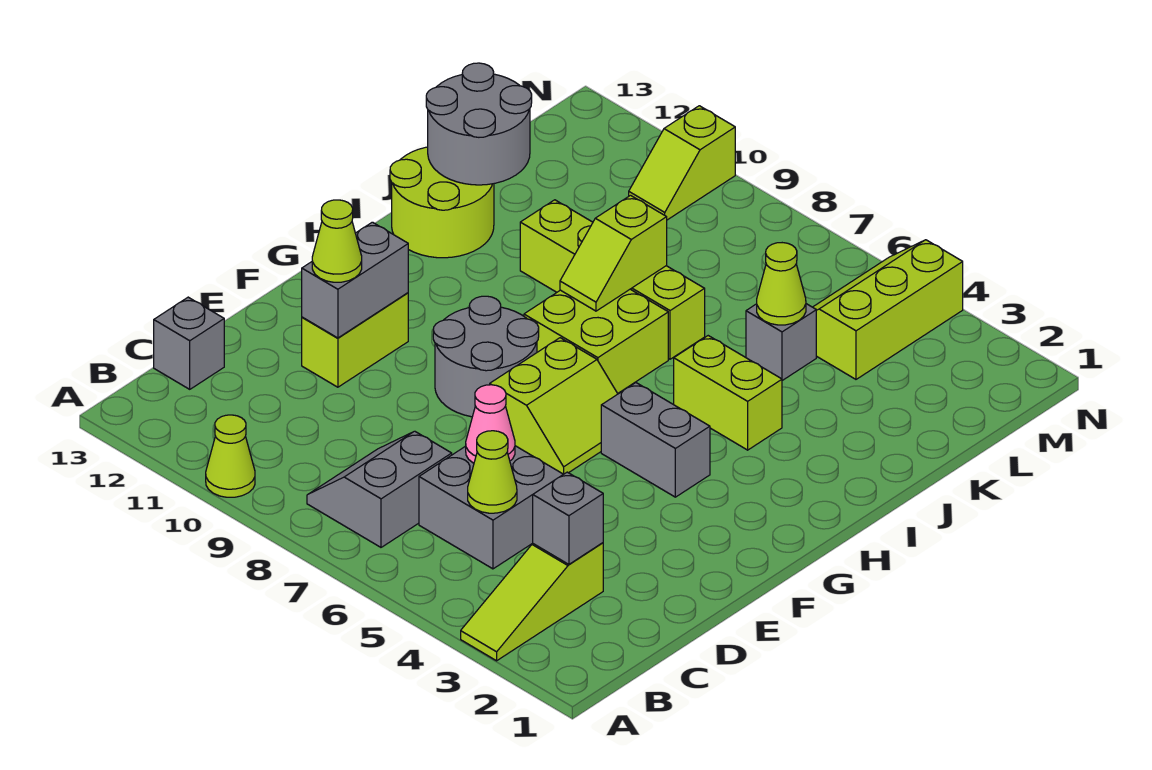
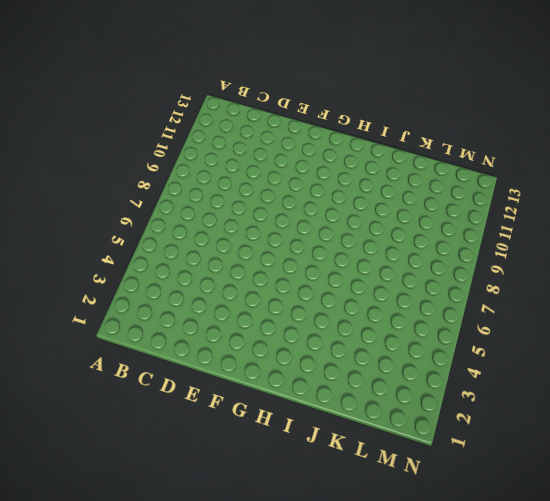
none -> lime slope A3:C3 level 1 top C
none -> lime cone A10 level 1
none -> grey slope B7:C8 level 1 top 7

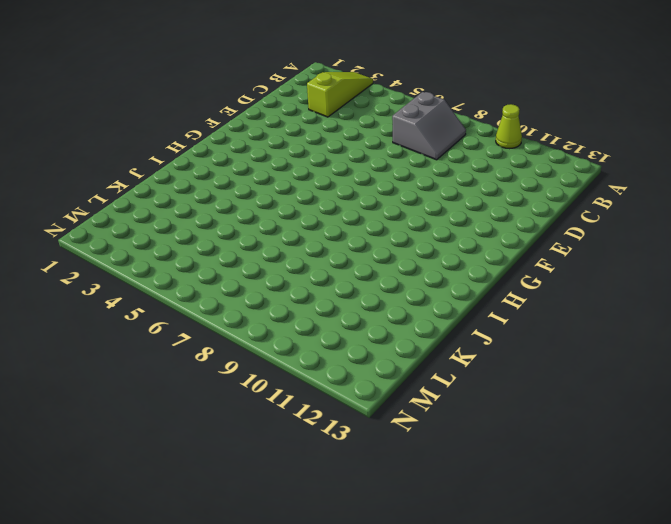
none -> grey brick C5:D6 level 1
none -> grey brick C13 level 1
none -> lime brick E11:F11 level 1

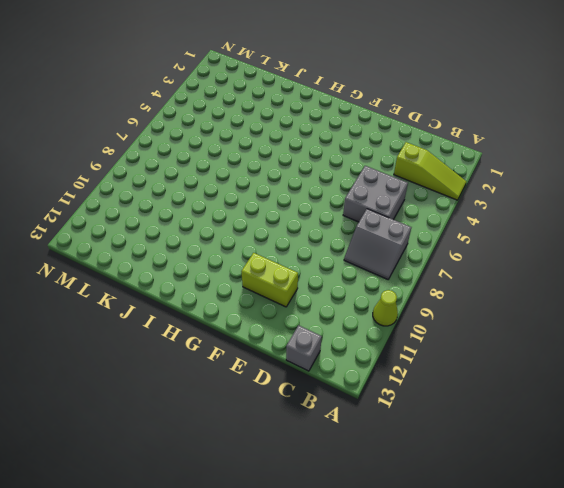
none -> lime slope F6:G7 level 1 top 7
none -> grey round brick F8:G9 level 1
none -> grey brick G4:G5 level 1

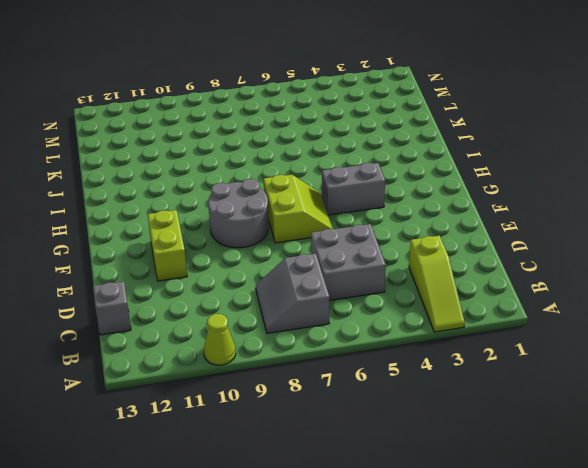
none -> lime brick H7:I8 level 1
none -> lime brick I4:I5 level 1
none -> lime round brick I12:J13 level 1

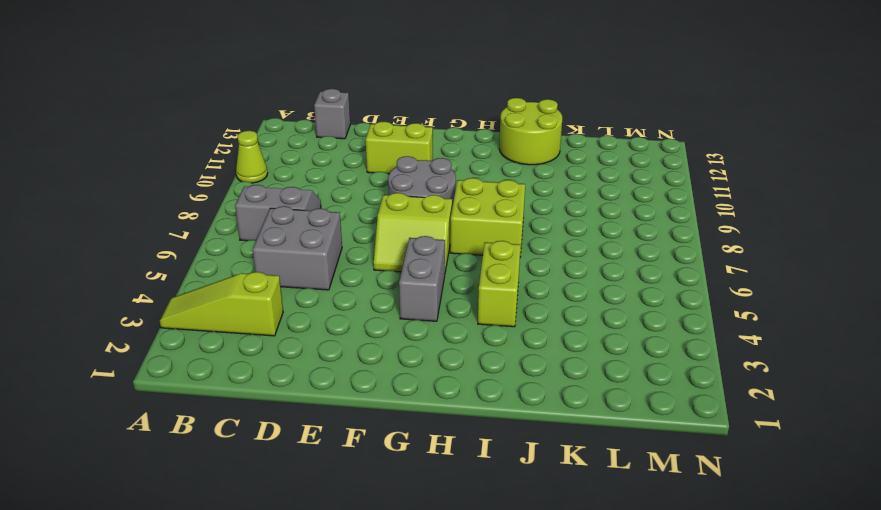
none -> lime brick J7:J10 level 1
none -> grey brick K5 level 1
none -> lime slope L4:N5 level 1 top 4

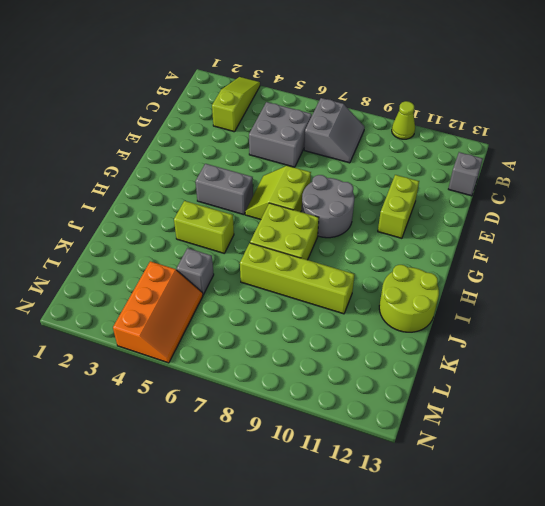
orange slope L4:N5 level 1 top 4 -> lime slope L4:N5 level 1 top 4
none -> lime slope M10:N10 level 1 top N
none -> grey brick C3 level 2
none -> lime cone C5 level 2

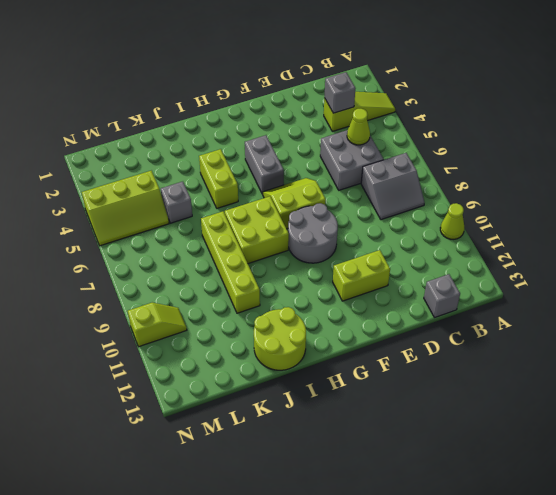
none -> pink cone D6 level 2
none -> grey brick E11:F11 level 2
none -> lime slope I8:J8 level 2 top J

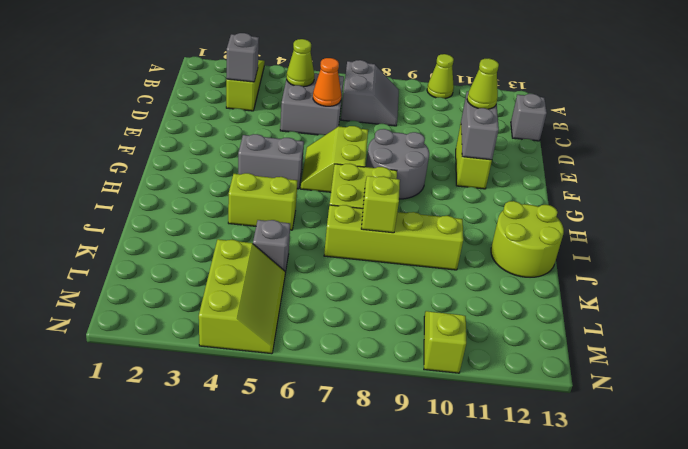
orange cone D6 level 2 -> pink cone D6 level 2
none -> grey round brick J12:K13 level 2
none -> lime cone K5 level 2

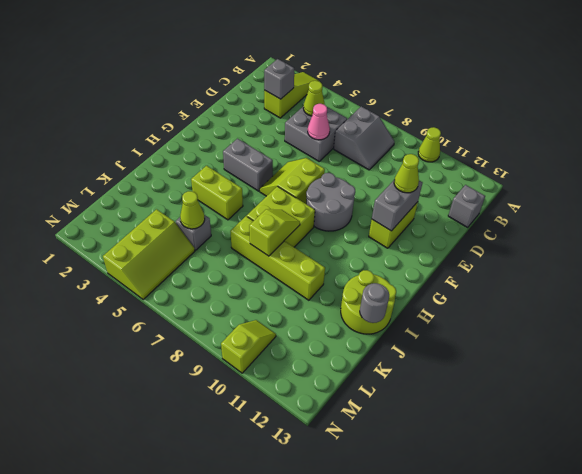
grey round brick J13 level 2 -> grey round brick J12:K13 level 2

